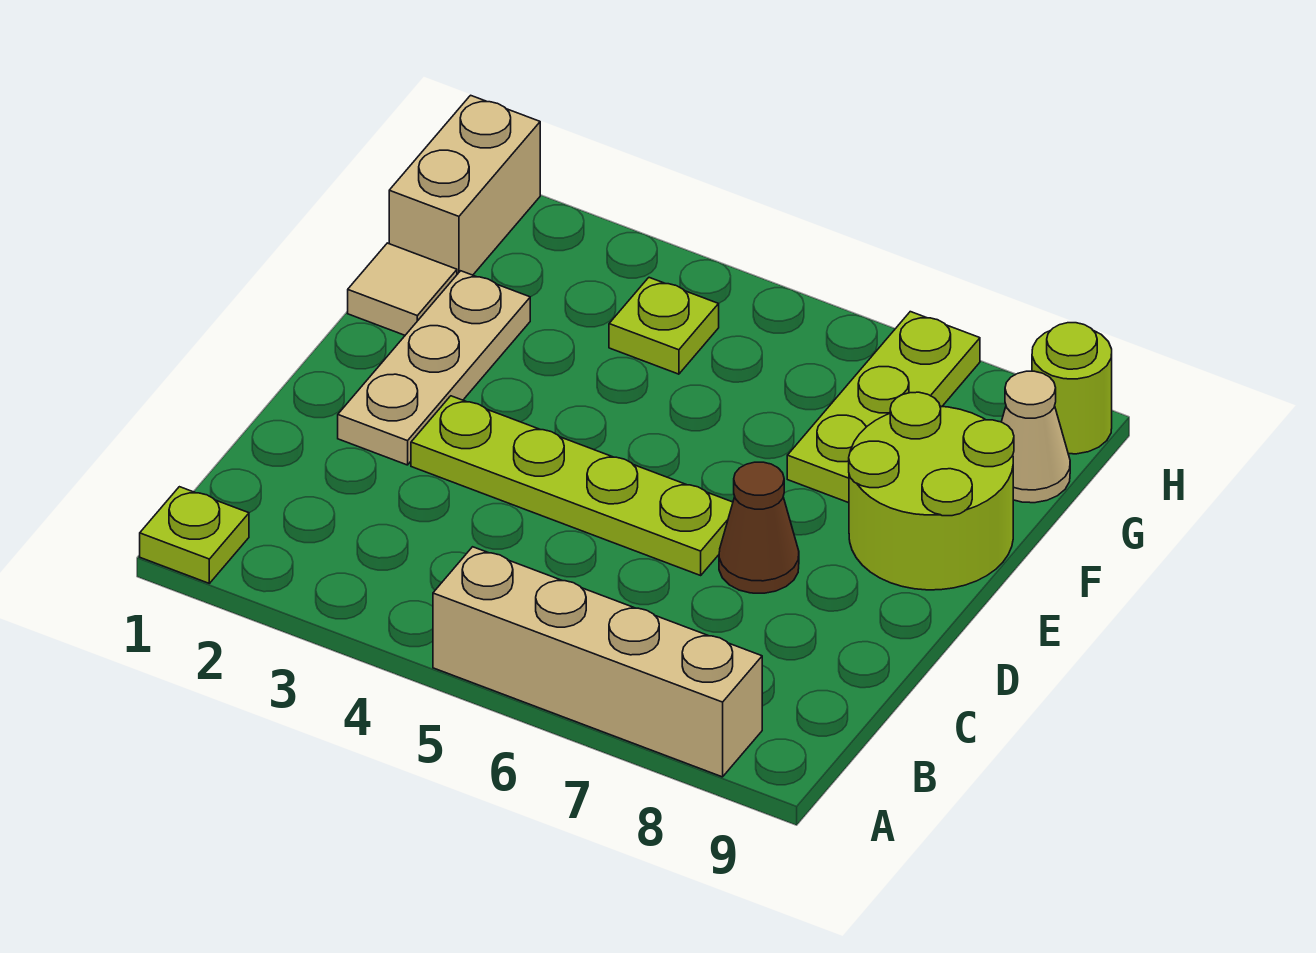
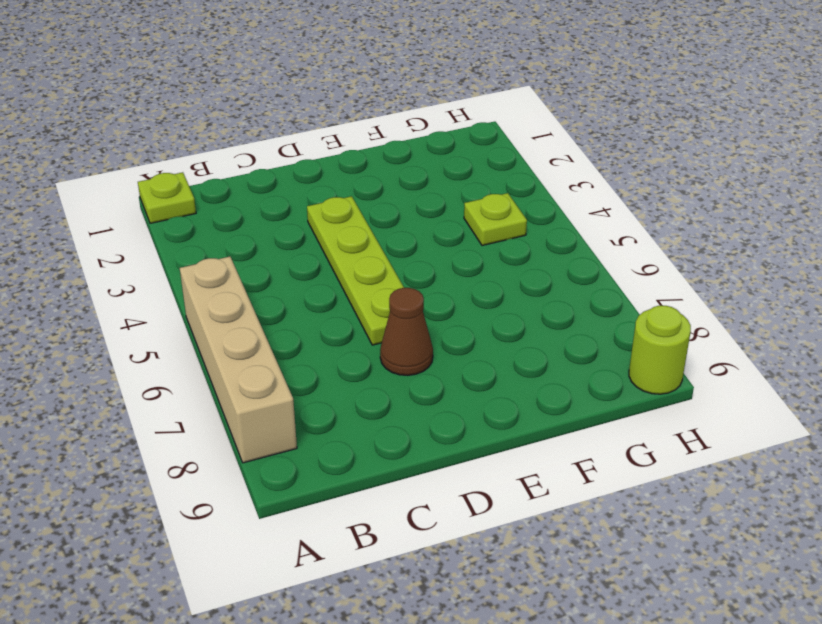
none -> tan plate D2:F2 level 1
none -> lime round brick E8:F9 level 1
none -> tan tile F1 level 1

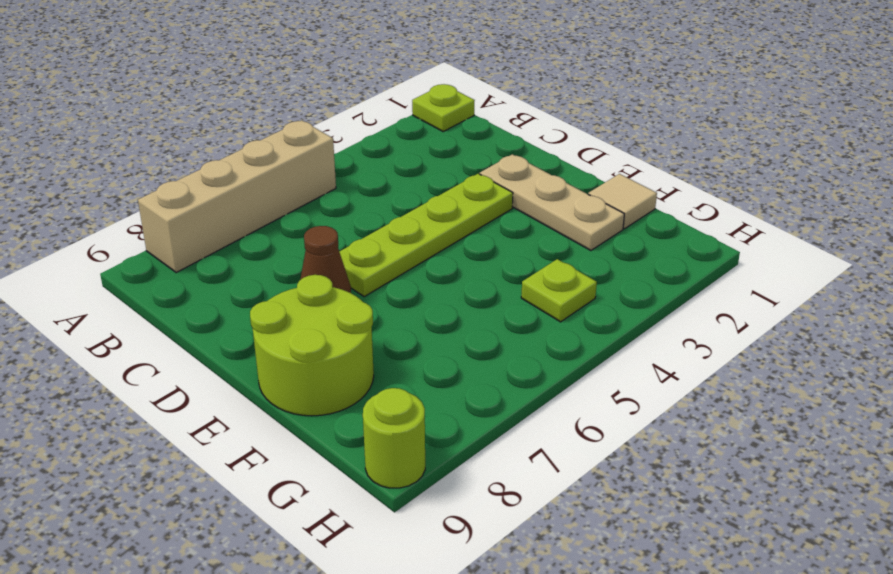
none -> lime plate F7:H7 level 1
none -> tan brick G1:H1 level 1
none -> tan cone G9 level 1

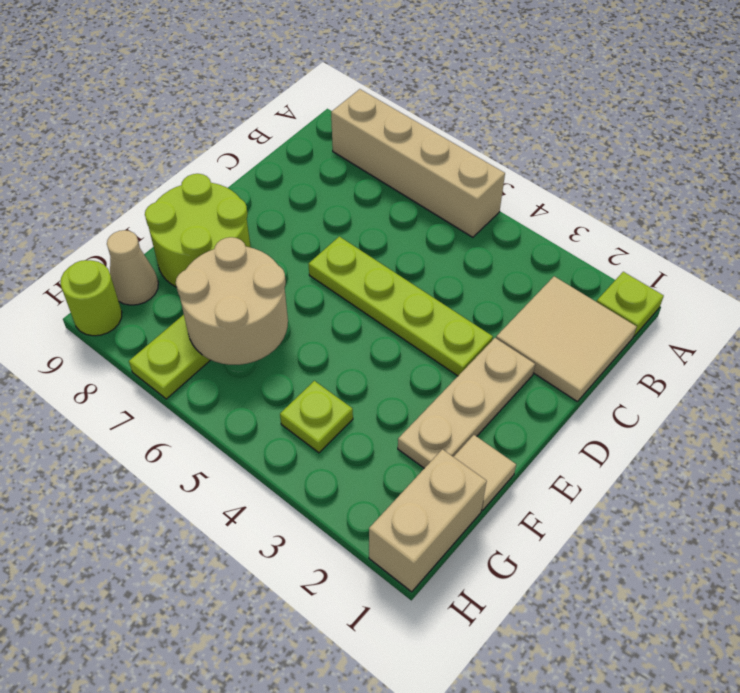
tan tile B1:C2 level 1 -> none
tan round brick F6:G7 level 2 -> none
none -> brown cone D7 level 1

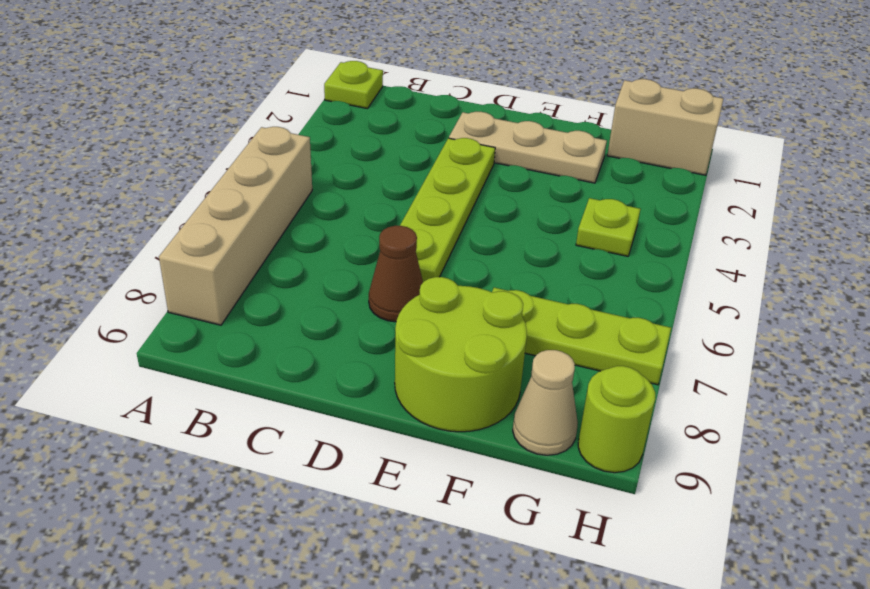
none -> tan tile F1 level 1

